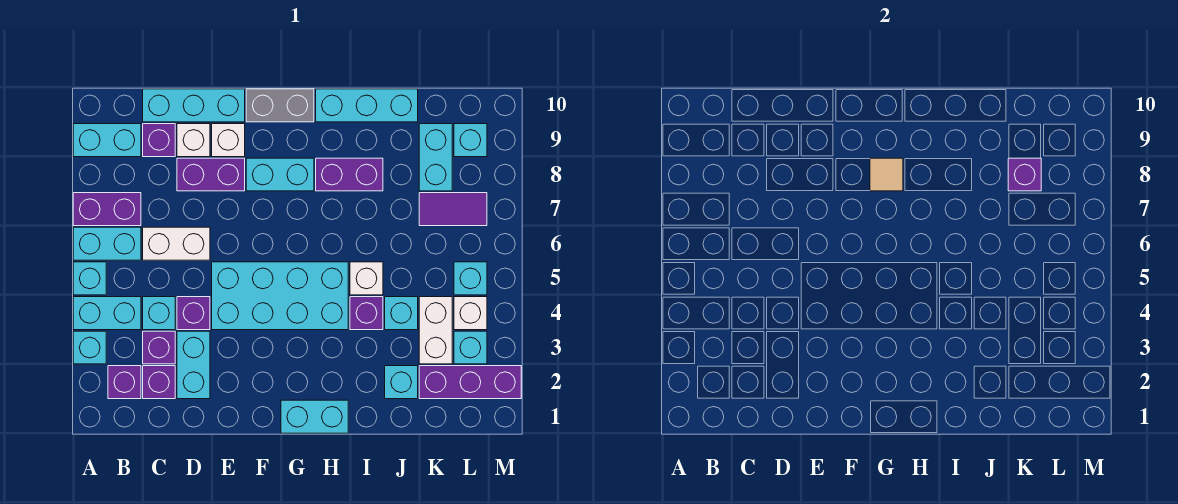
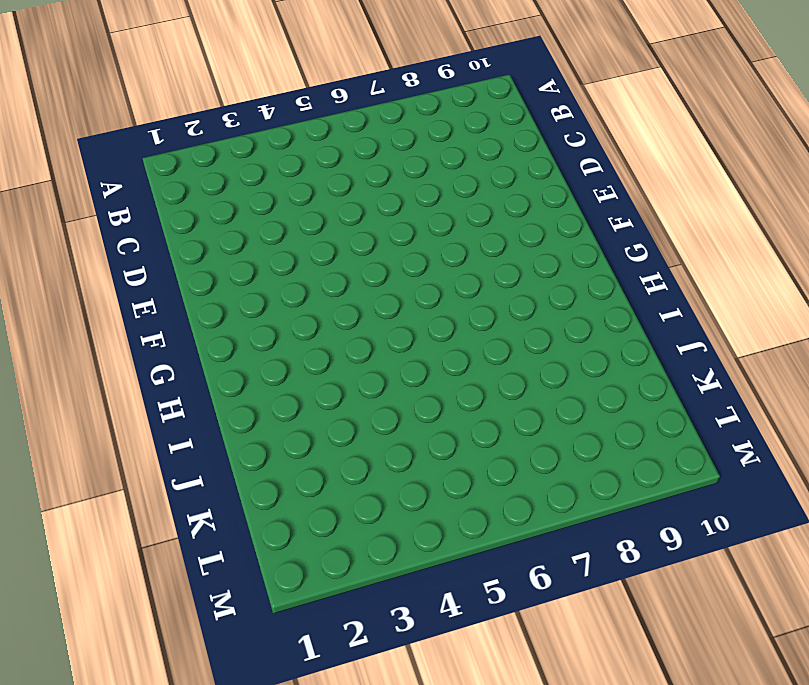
none -> cyan brick A3 level 1
none -> cyan brick A4:B4 level 1
none -> cyan brick A5 level 1
none -> cyan brick A6:B6 level 1

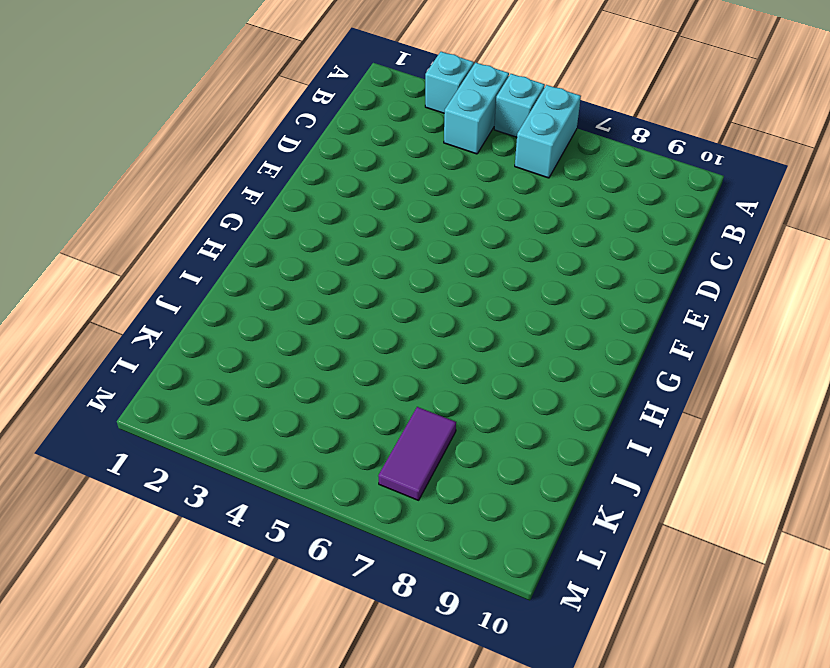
none -> purple brick A7:B7 level 1
none -> cyan brick A9:B9 level 1
none -> purple brick B2 level 1
none -> purple brick C2 level 1

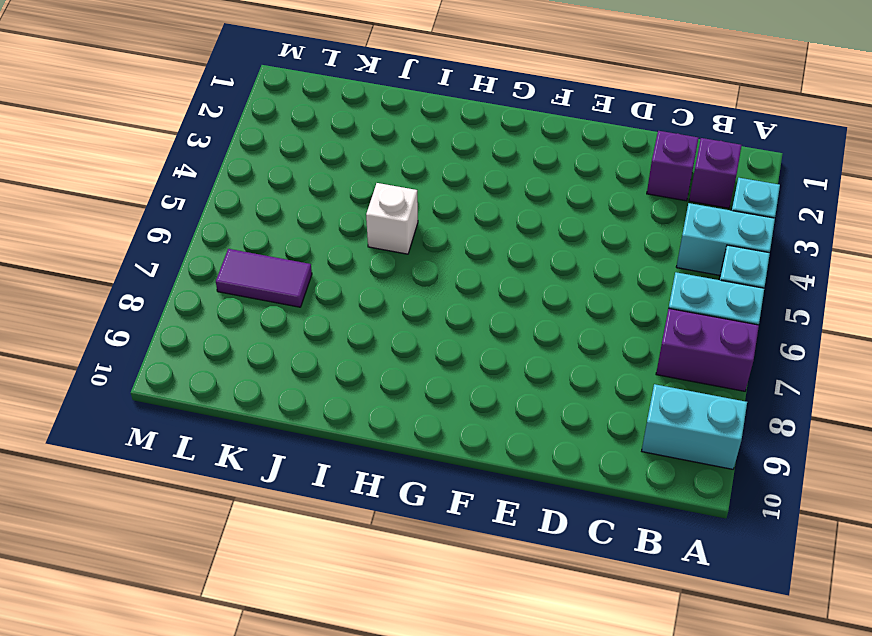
none -> purple brick C3 level 1
none -> cyan brick C4 level 1
none -> white brick C6:D6 level 1
none -> purple brick C9 level 1

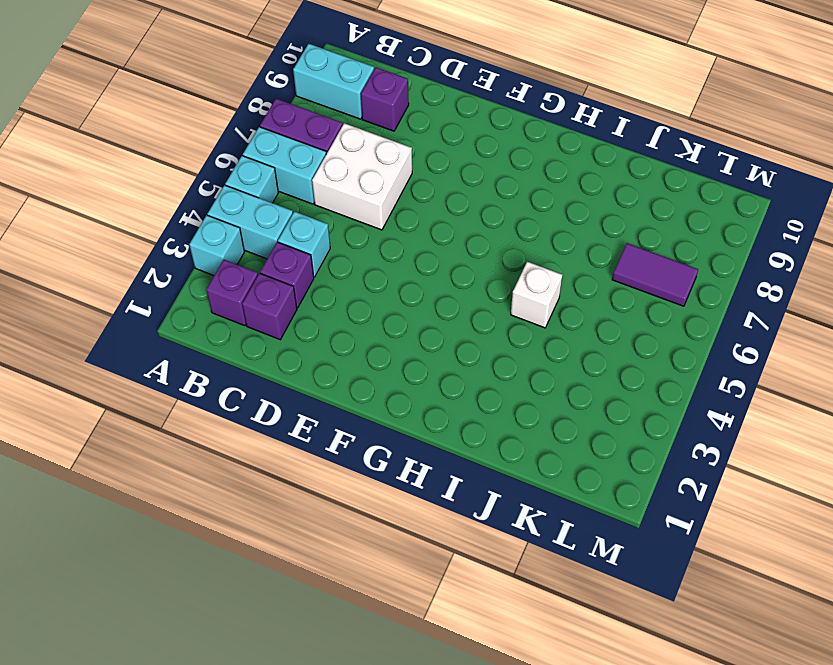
white brick C6:D7 level 1 -> white brick C6:D6 level 1
none -> cyan brick C10:E10 level 1
none -> cyan brick D2:D3 level 1
none -> purple brick D4 level 1
none -> purple brick D8:E8 level 1

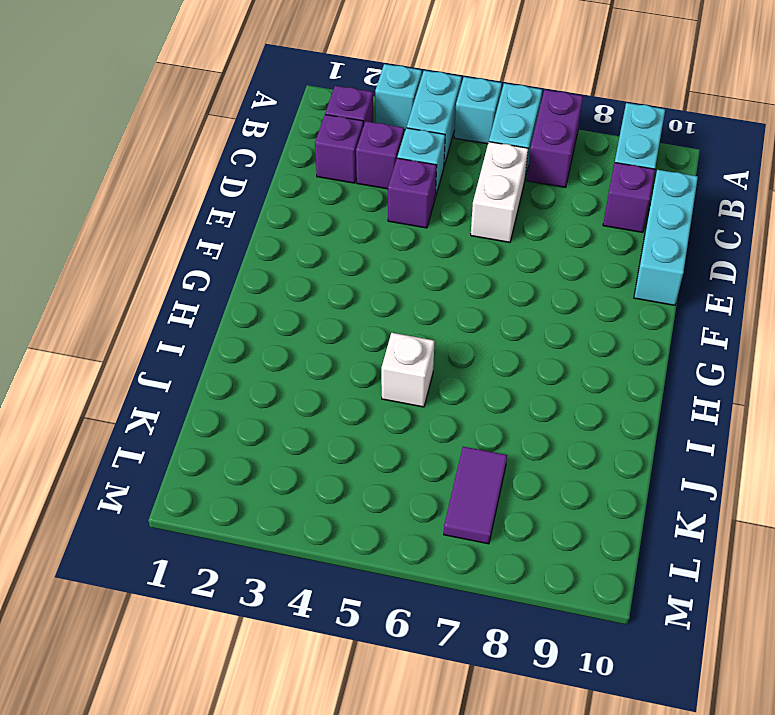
none -> cyan brick D2:D3 level 1
none -> purple brick D8:E8 level 1
none -> white brick D9 level 1
none -> cyan brick E4:H5 level 1

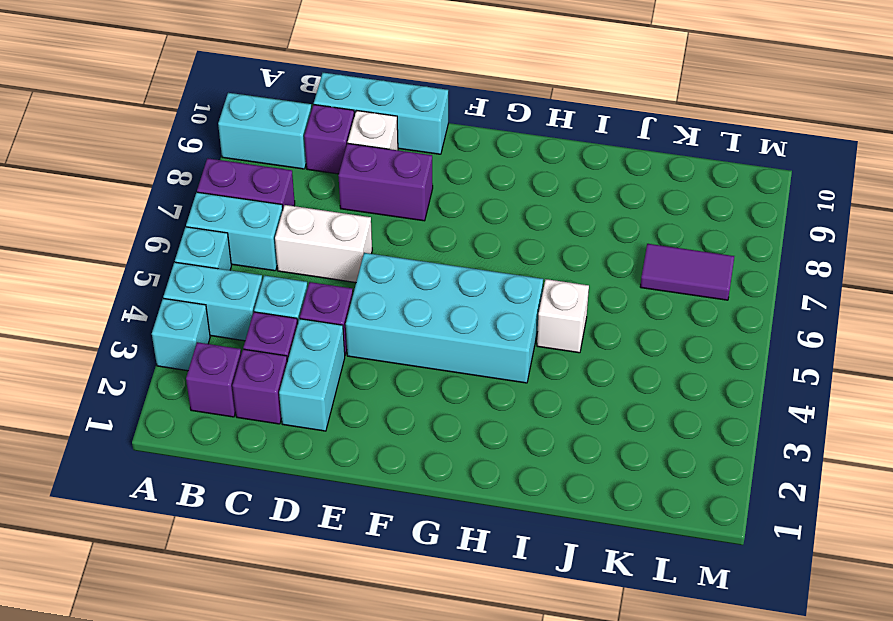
none -> white brick E9 level 1
none -> cyan brick F8:G8 level 1
none -> grey brick F10:G10 level 1
none -> cyan brick G1:H1 level 1

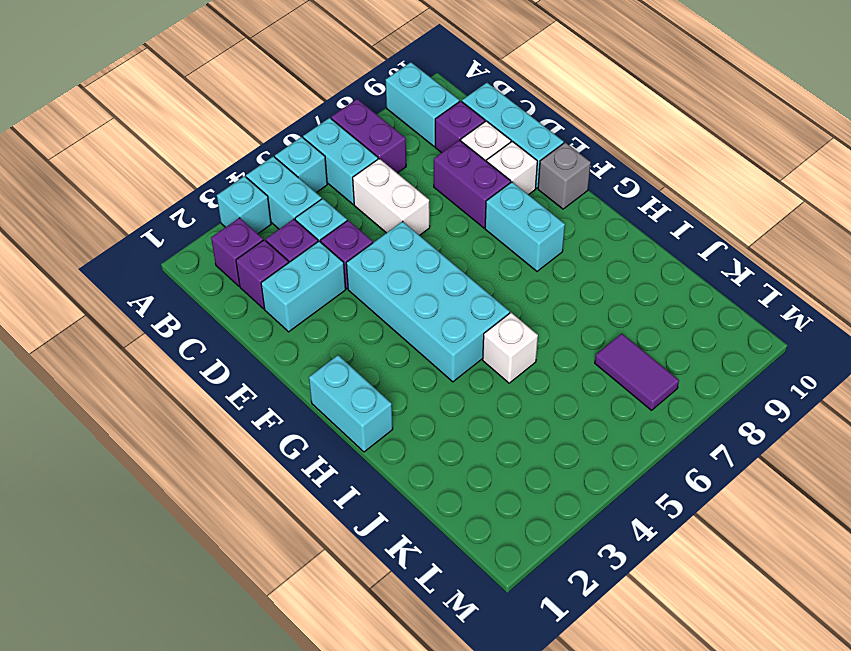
grey brick F10 level 1 -> grey brick F10:G10 level 1
none -> purple brick H8:I8 level 1
none -> cyan brick H10:J10 level 1
none -> purple brick I4 level 1
none -> cyan brick J2 level 1

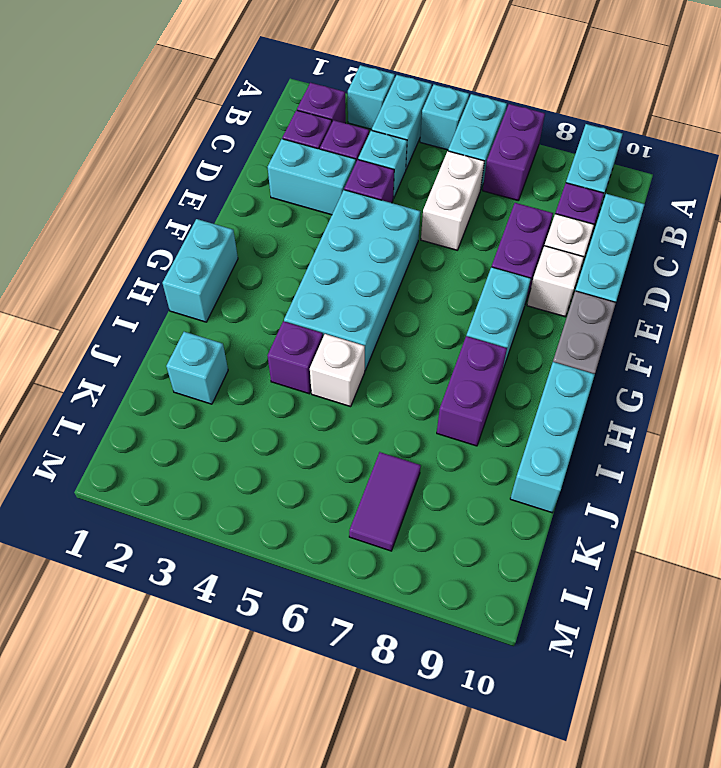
none -> cyan brick J4 level 1
none -> purple brick K2:M2 level 1
none -> white brick K3:K4 level 1
none -> cyan brick K8:K9 level 1

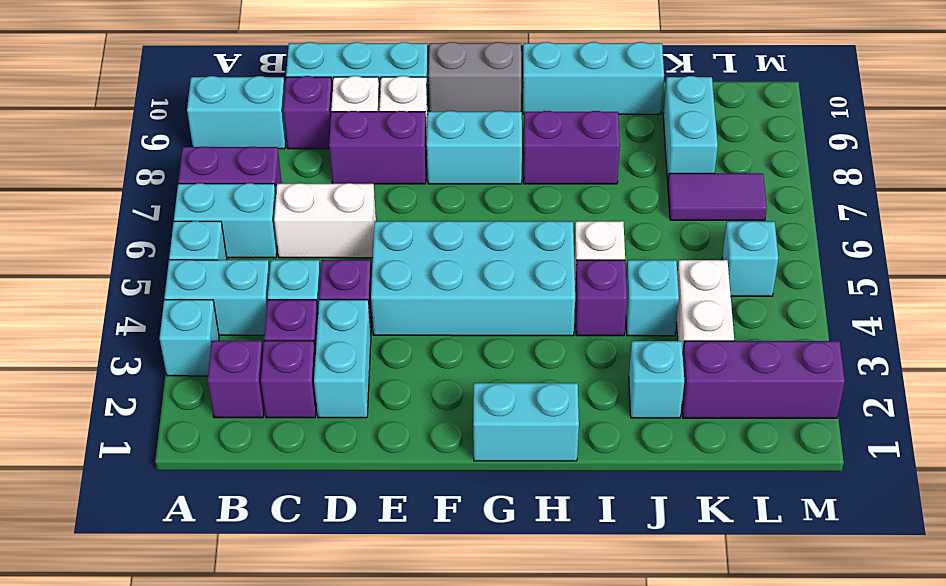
none -> cyan brick L3 level 1
none -> white brick L4 level 1
none -> cyan brick L9 level 1
none -> tan tile G8 level 2

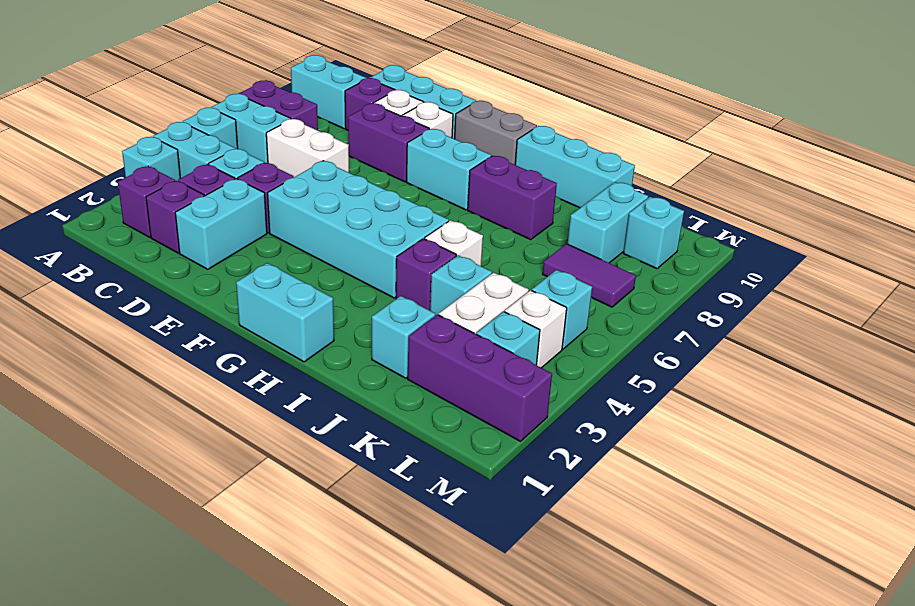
none -> tan tile G8 level 2
none -> purple brick K8 level 2

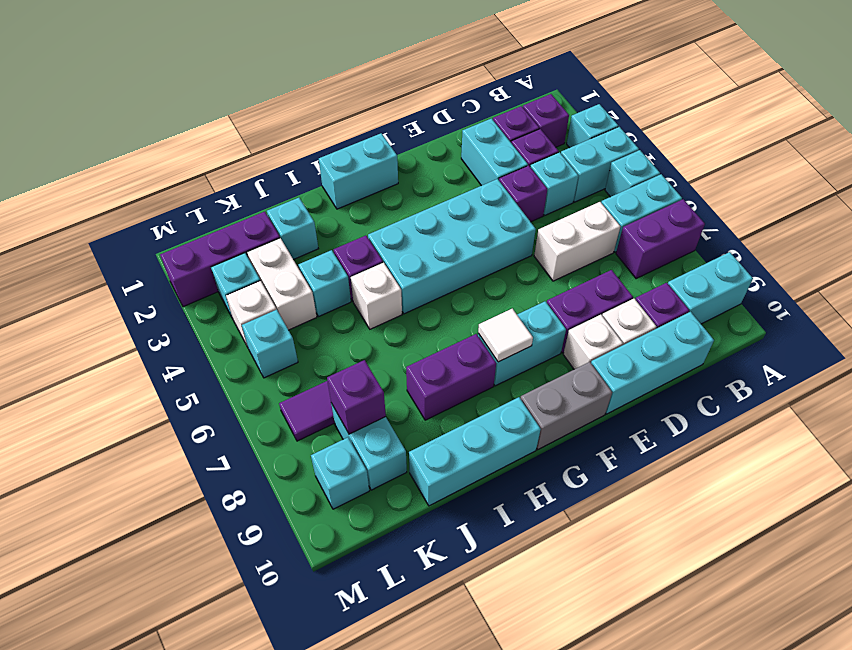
white tile G8 level 2 -> tan tile G8 level 2

